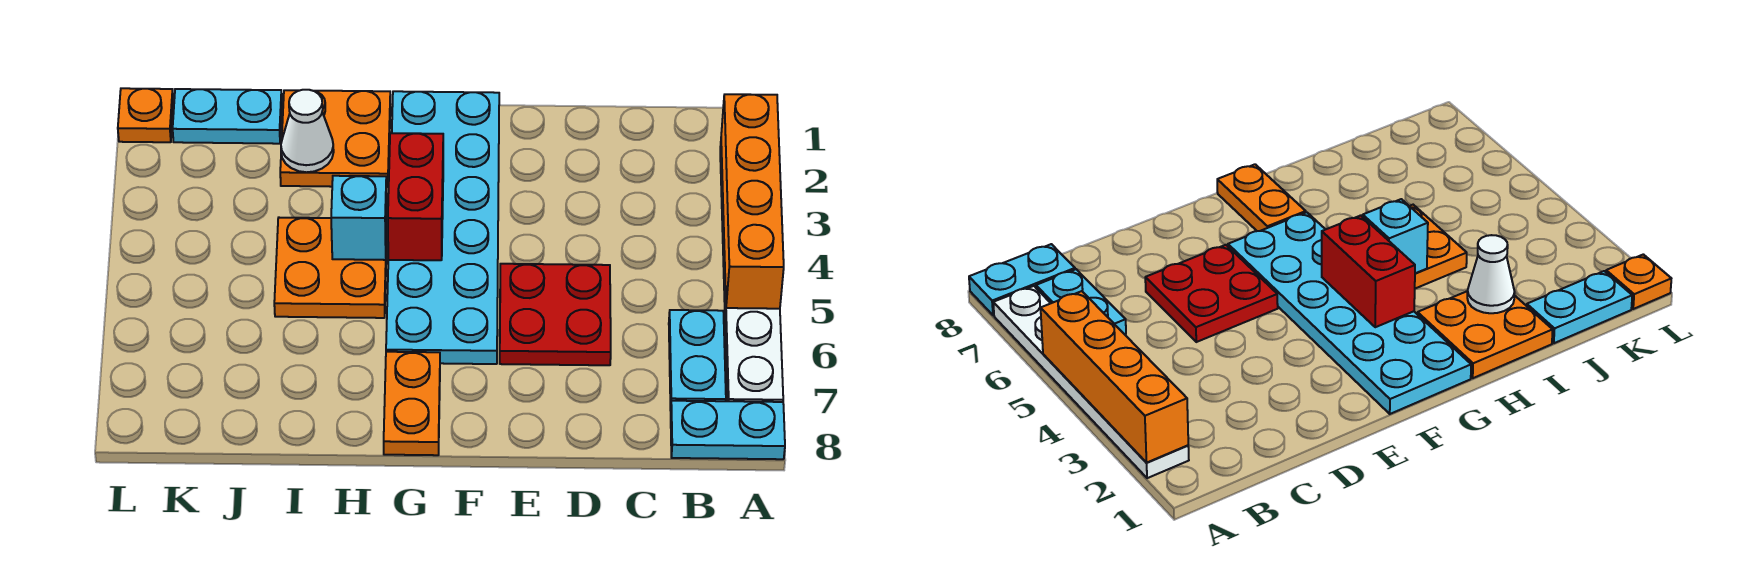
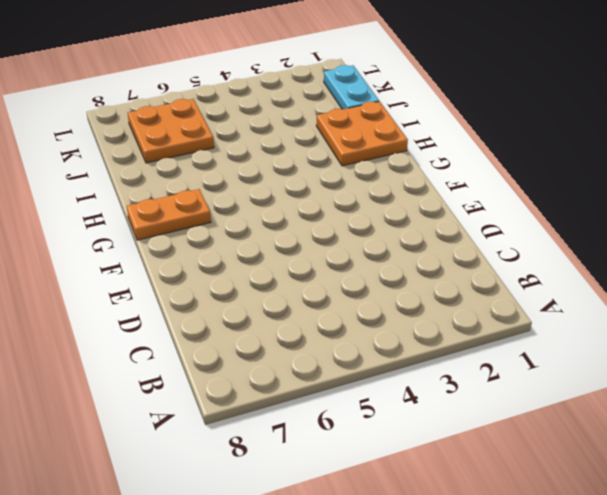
orange plate J6:K7 level 1 -> orange plate H4:I5 level 1
none -> white plate A2:A7 level 1
none -> cyan plate A8:B8 level 1
none -> cyan plate B6:B7 level 1

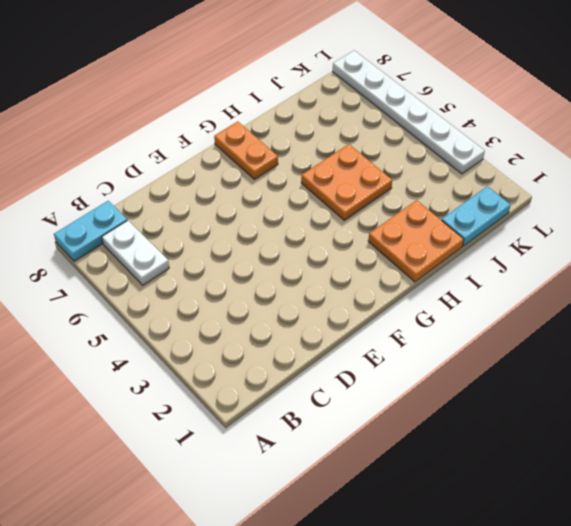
white plate B6:B7 level 1 -> cyan plate B6:B7 level 1
white plate L3:L8 level 1 -> white plate A2:A7 level 1
none -> red plate D5:E6 level 1
none -> cyan plate F1:G6 level 1
none -> orange plate L1 level 1

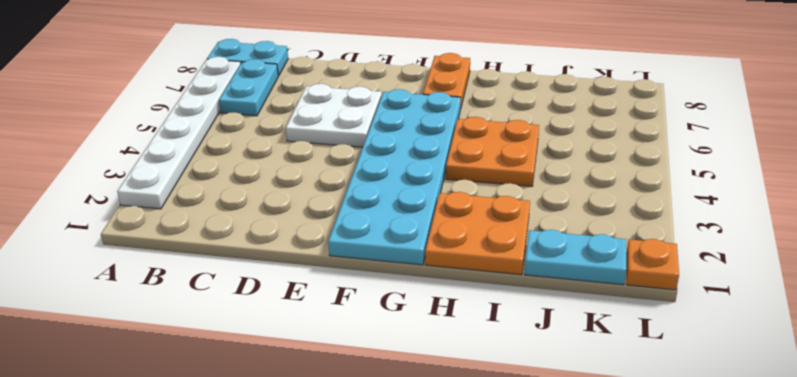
white plate D5:E6 level 1 -> red plate D5:E6 level 1
none -> orange brick A2:A5 level 2
none -> red brick G3:G4 level 2
none -> cyan brick H4 level 2

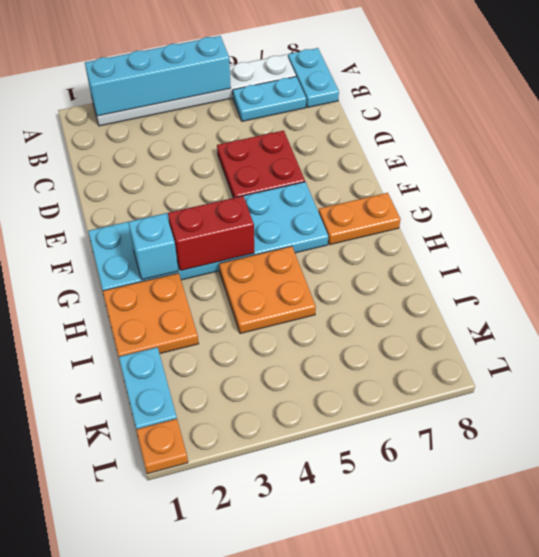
cyan brick A2:A5 level 2 -> orange brick A2:A5 level 2
cyan brick G2 level 2 -> cyan brick H4 level 2
none -> white cone I2 level 2

